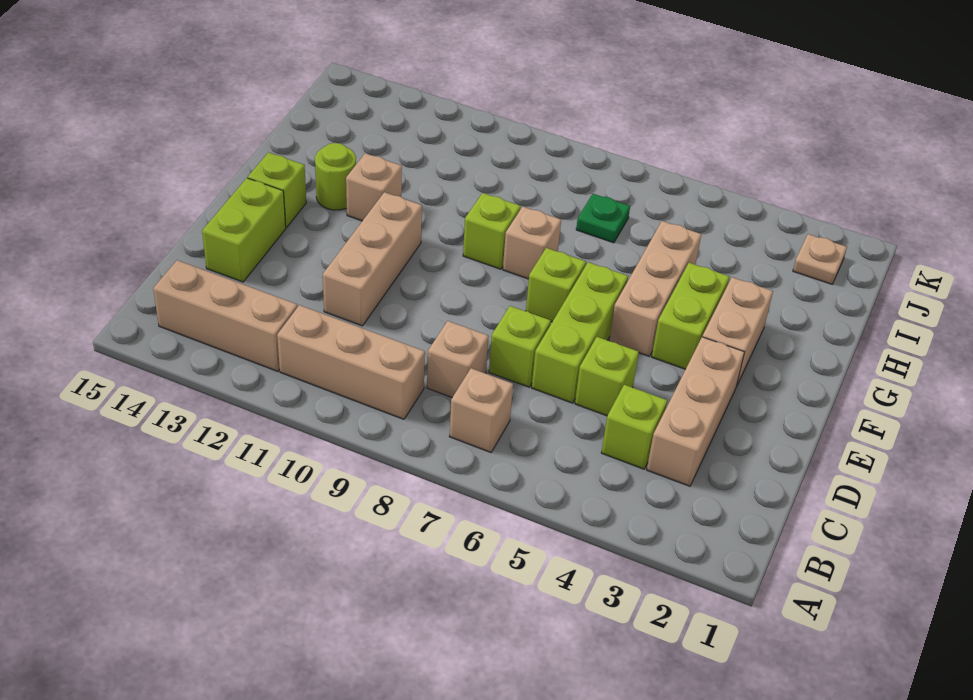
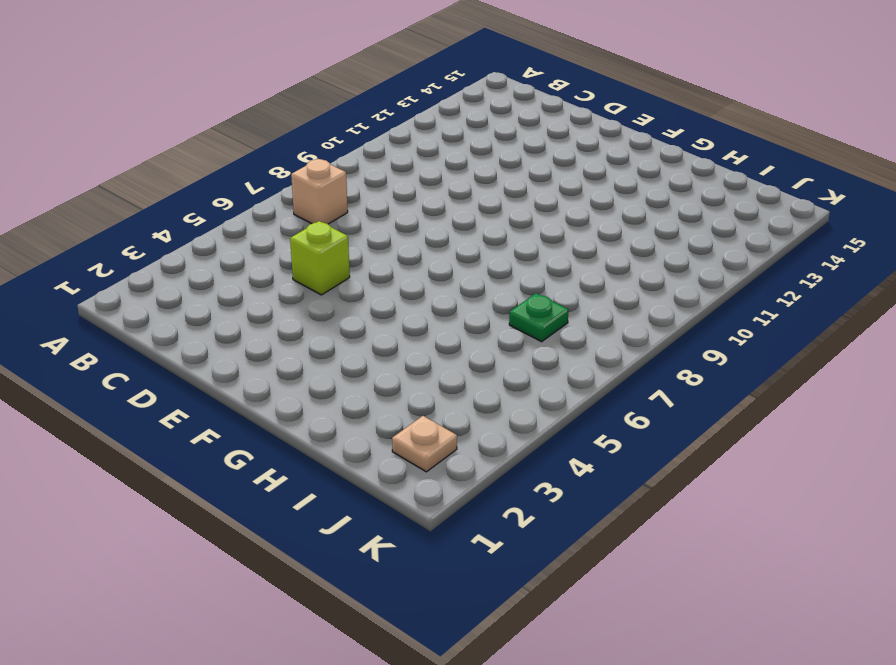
none -> tan brick B9:B11 level 1
none -> tan brick B12:B14 level 1
none -> tan brick C3:E3 level 1

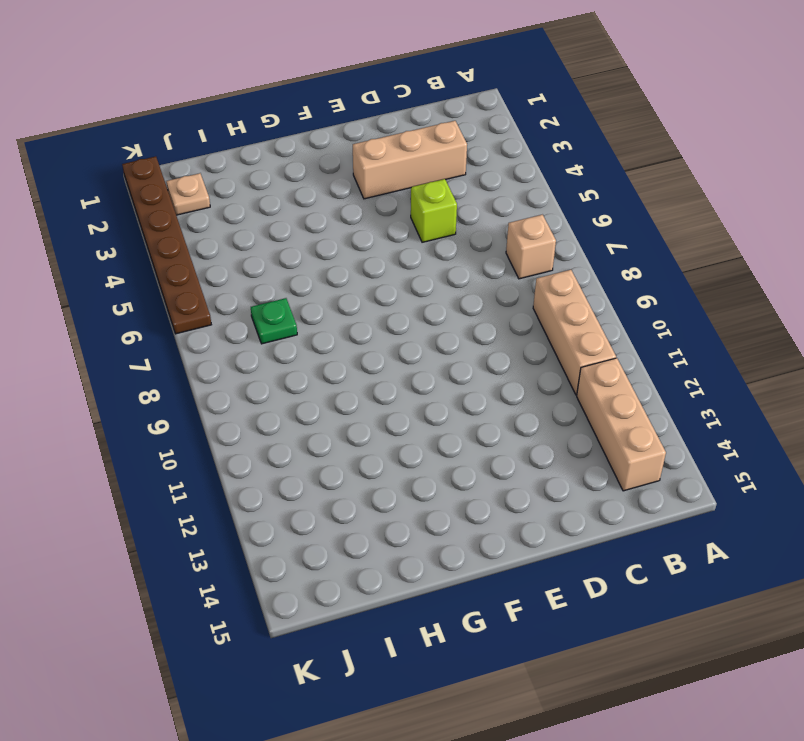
brown plate K1:K6 level 1 -> none
none -> lime brick C4 level 1
none -> tan brick C8 level 1
none -> lime brick D6:F6 level 1

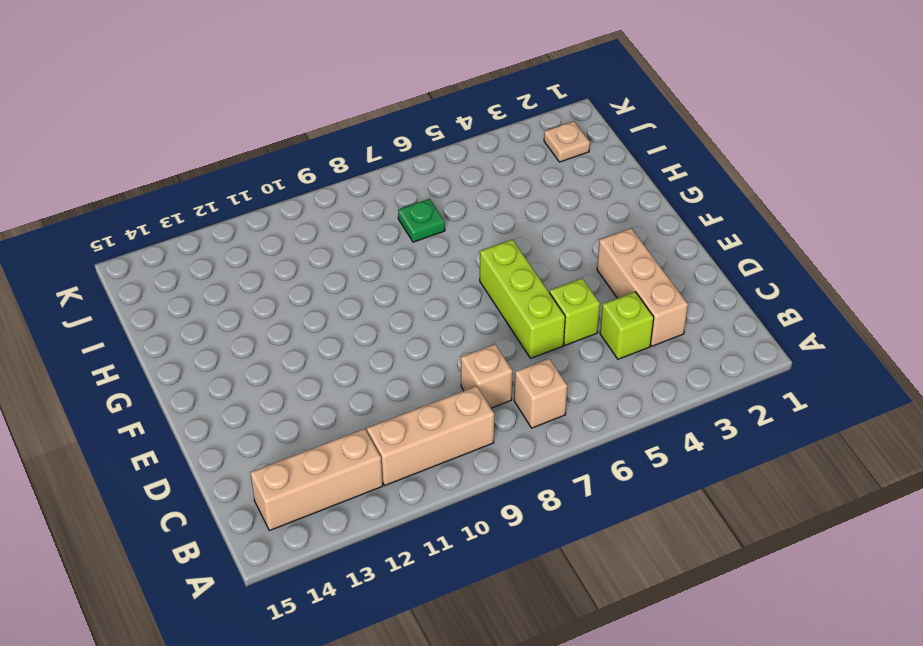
none -> lime brick D7 level 1
none -> tan brick D11:F11 level 1
none -> lime brick D14:E14 level 1

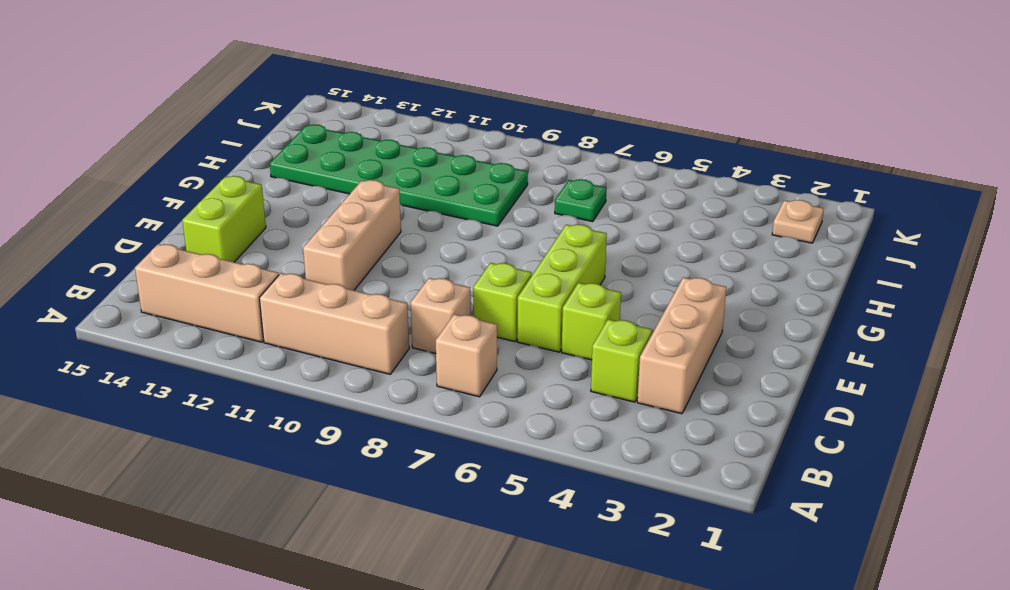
green plate H9:I14 level 1 -> none
none -> tan brick F3:G3 level 1
none -> lime brick F4:G4 level 1
none -> tan brick F5:H5 level 1

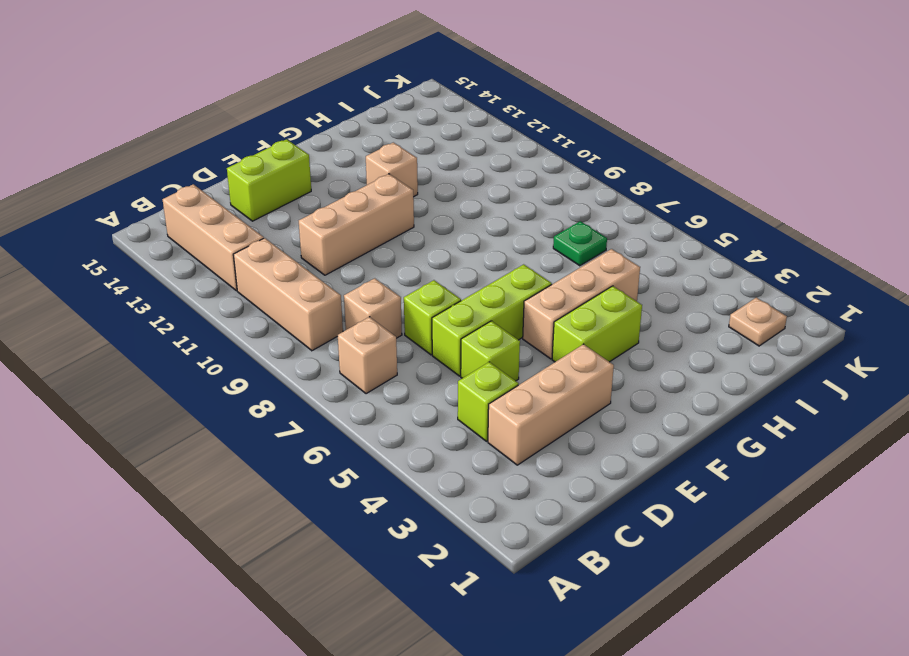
none -> tan brick F3:G3 level 1
none -> lime brick F7 level 1
none -> lime brick F14 level 1

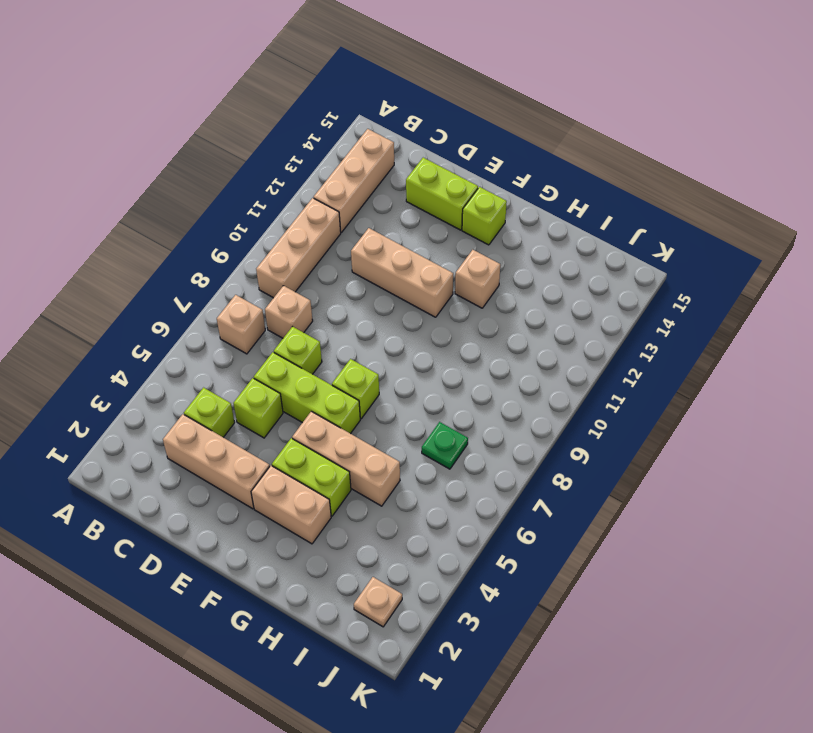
none -> tan brick G8 level 1
none -> lime brick G9 level 1
none -> lime round brick G13 level 1

